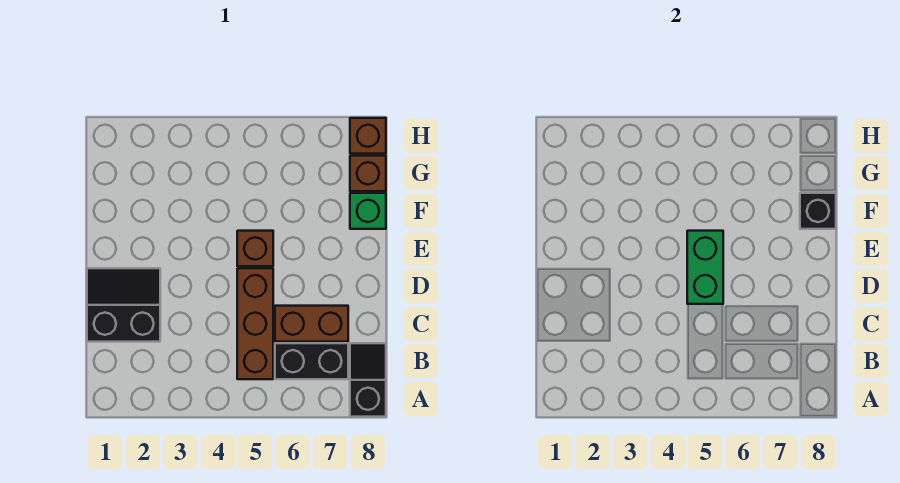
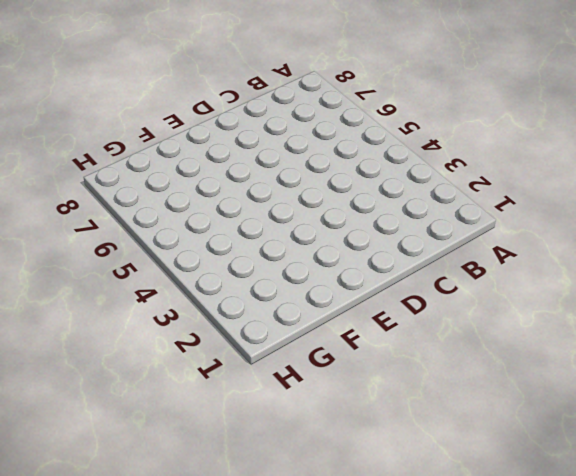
none -> black slope A8:B8 level 1 top A
none -> brown brick B5:D5 level 1

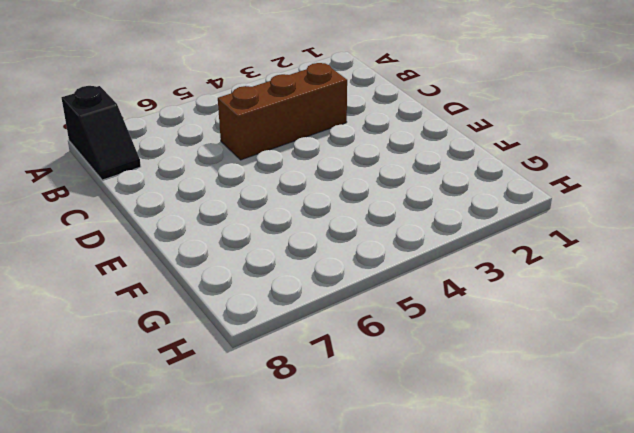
brown brick C3:C5 level 1 -> brown brick B5:D5 level 1
none -> black brick B6:B7 level 1
none -> black slope C1:D2 level 1 top C

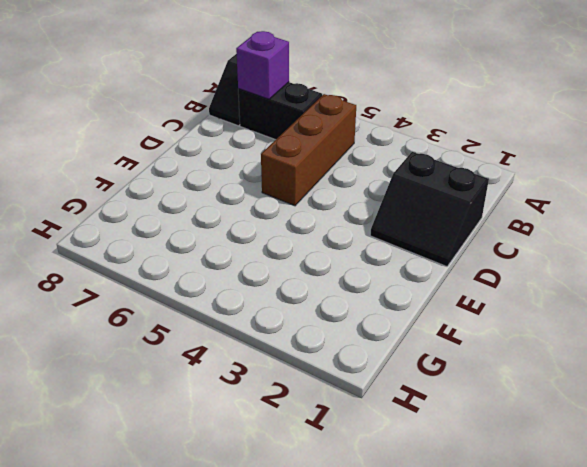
purple brick B7 level 2 -> none
none -> brown brick C6:C7 level 1
none -> brown brick E5 level 1

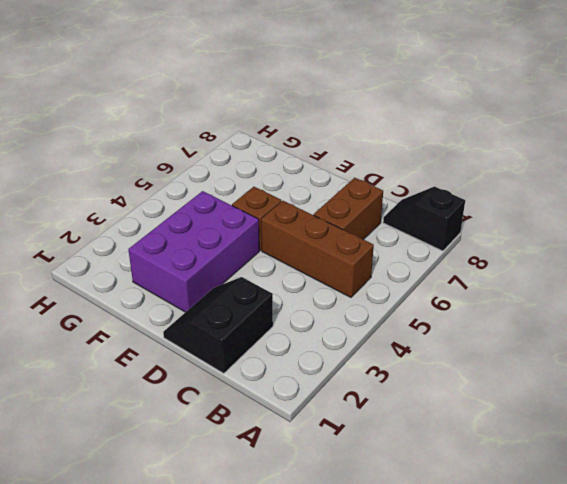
purple brick E2:F4 level 1 -> none
none -> black brick B6:B7 level 1
none -> green brick F8 level 1

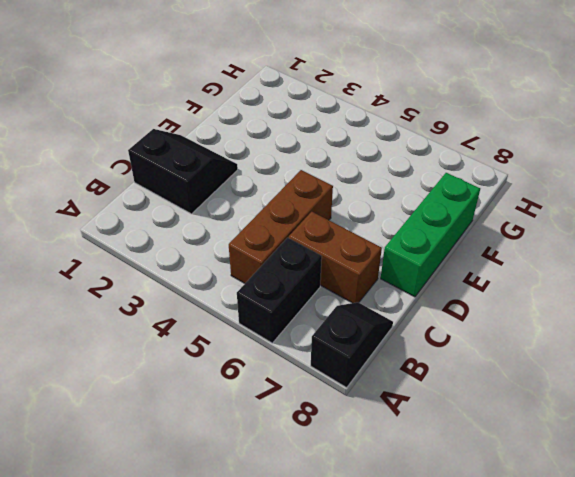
black brick A6:B6 level 1 -> black brick B6:B7 level 1
green brick D8:F8 level 1 -> green brick F8 level 1
none -> brown brick E5 level 1
none -> brown brick G8 level 1

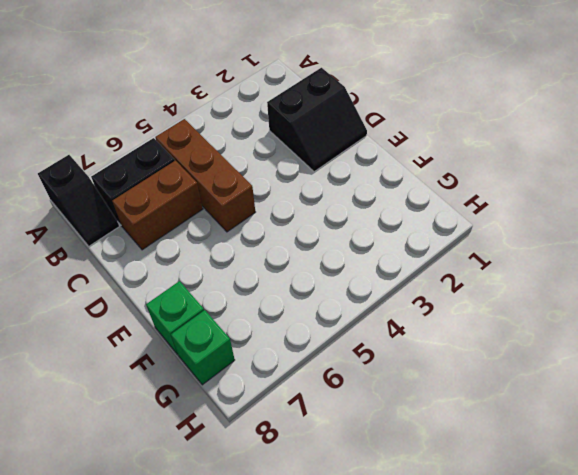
green brick G8 level 1 -> brown brick G8 level 1
none -> brown brick E5 level 1
none -> brown brick H8 level 1

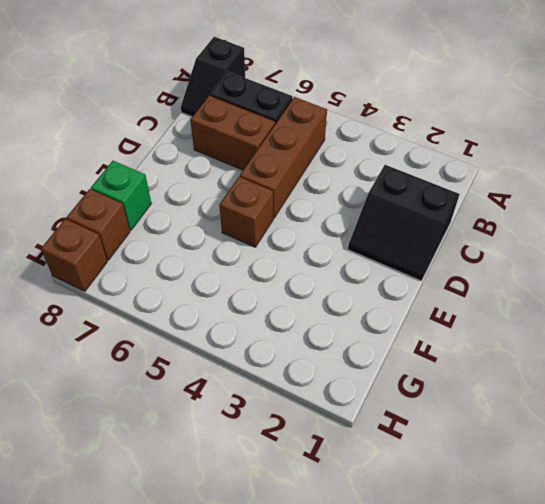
none -> green brick D5:E5 level 2
none -> black brick F8 level 2

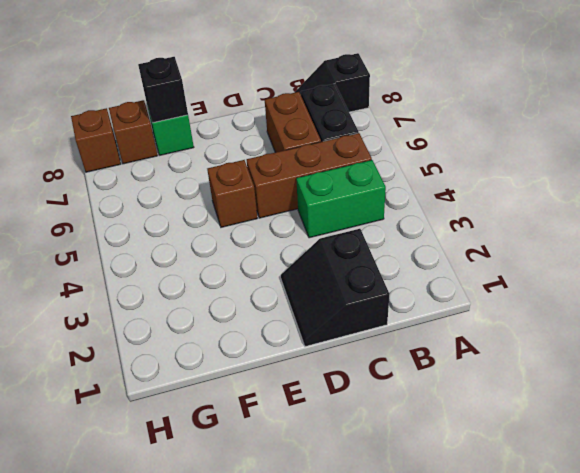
green brick B4:C4 level 1 -> green brick D5:E5 level 2

